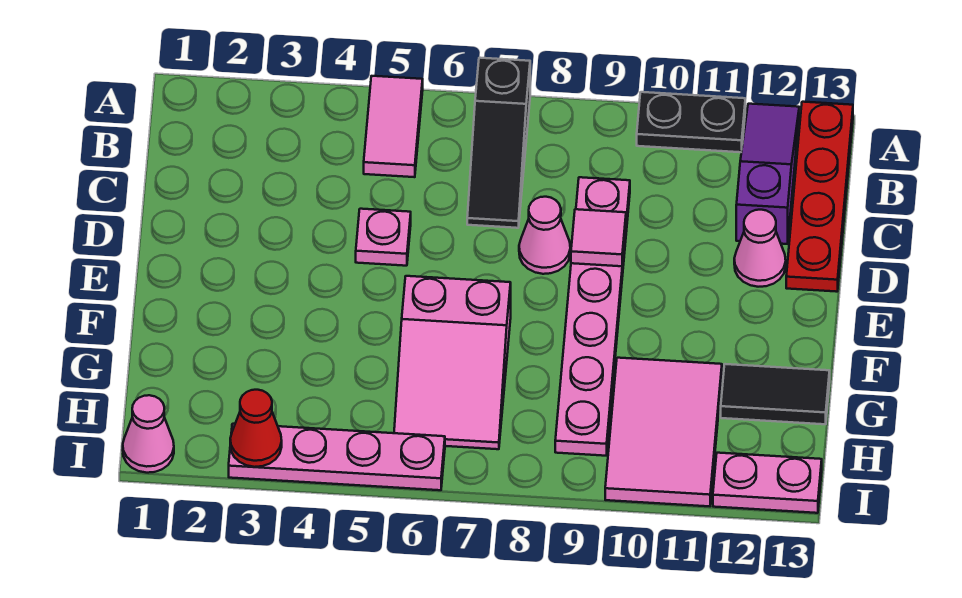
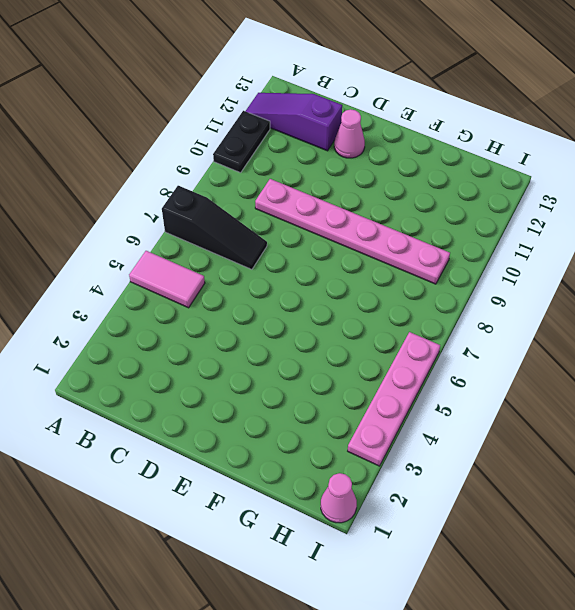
none -> red plate A13:D13 level 1
none -> pink plate D5 level 1
none -> pink cone D8 level 1

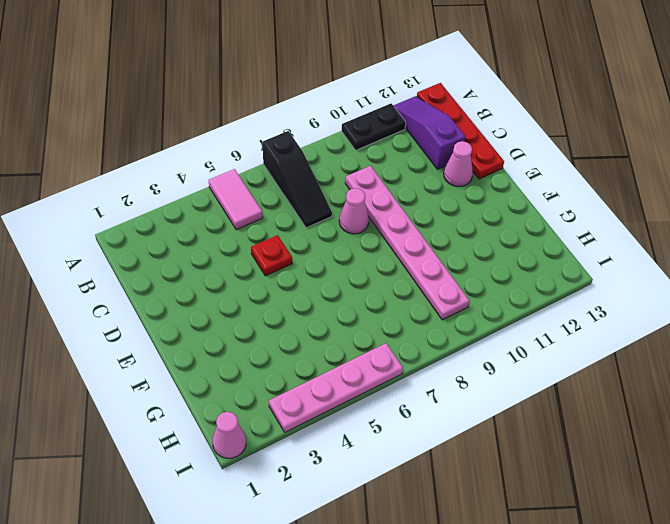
red plate D5 level 1 -> pink plate D5 level 1
none -> pink slope F6:H7 level 1 top F
none -> pink tile G10:I11 level 1
none -> black tile G12:G13 level 1

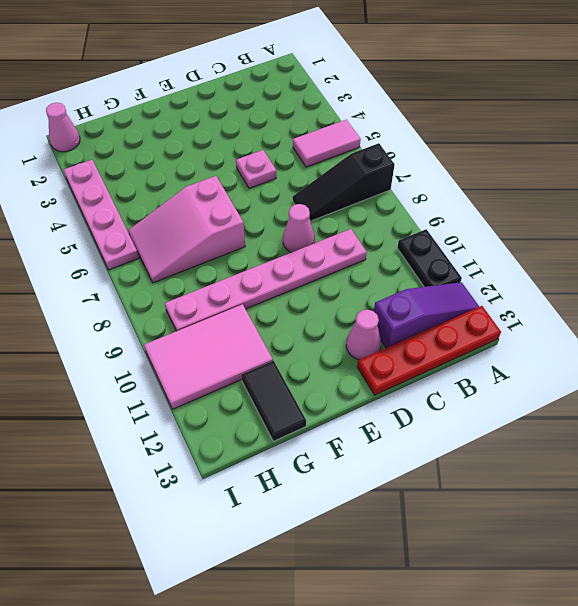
none -> pink plate I12:I13 level 1
none -> pink tile D9 level 2
none -> red cone I3 level 2

